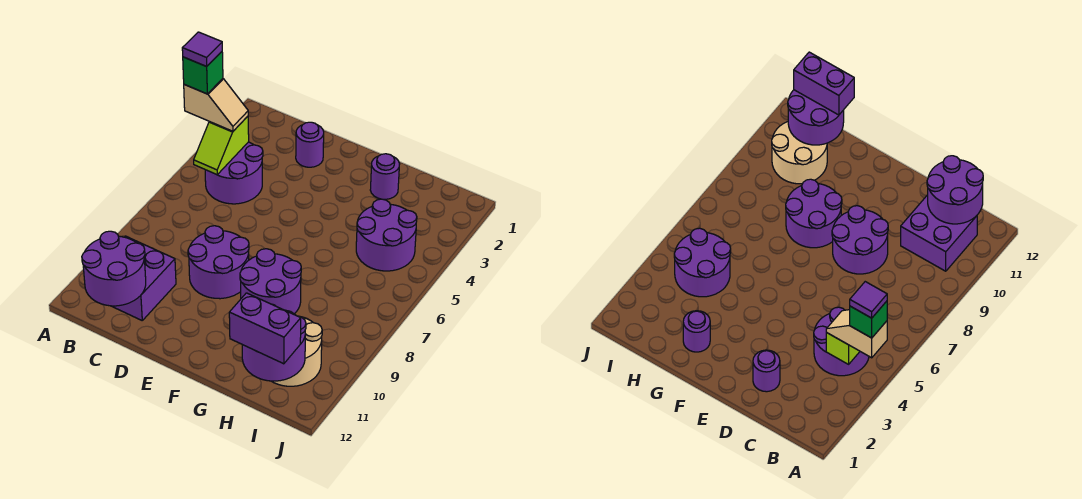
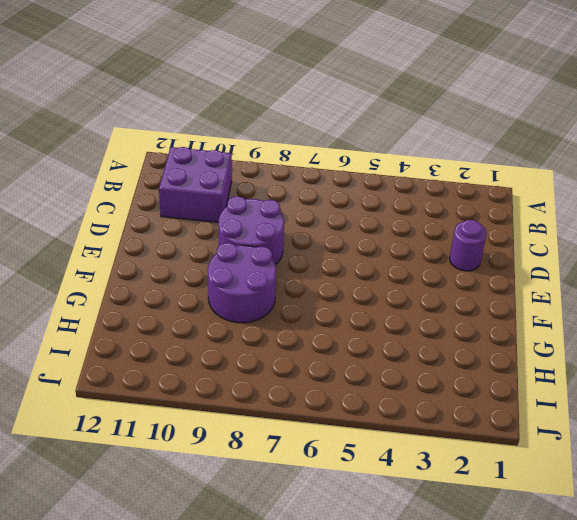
none -> purple round brick B4:C5 level 1
none -> purple round brick G2 level 1
none -> purple round brick H4:I5 level 1

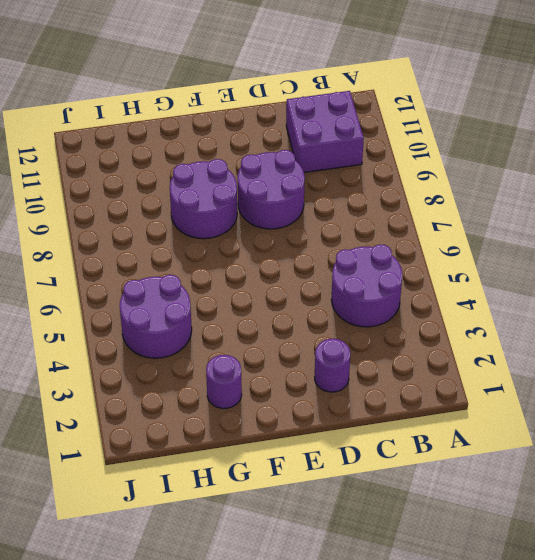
none -> tan round brick H10:I11 level 1
none -> lime slope B4:B5 level 2 top 4
none -> purple round brick B11:C12 level 2

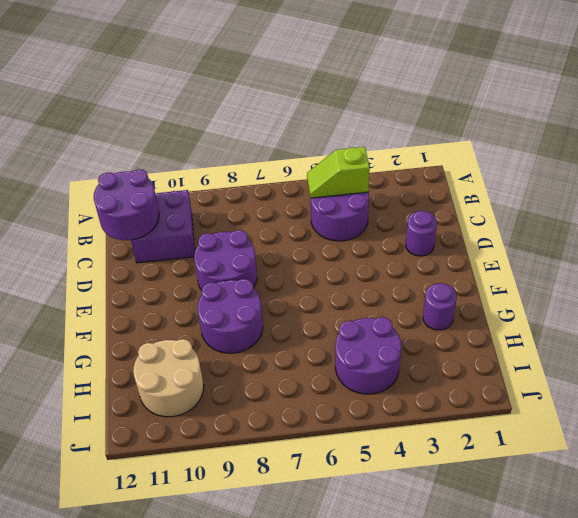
none -> purple round brick H11:I12 level 2
none -> tan slope A4:B4 level 3 top A
none -> purple brick H12:I12 level 3

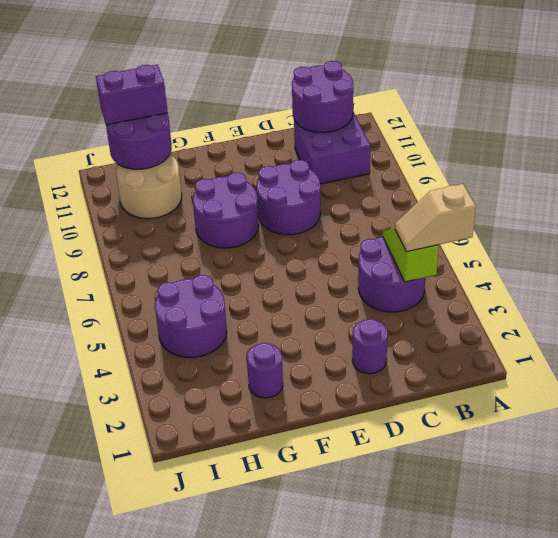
none -> green brick A4 level 4
none -> purple tile A4 level 5

